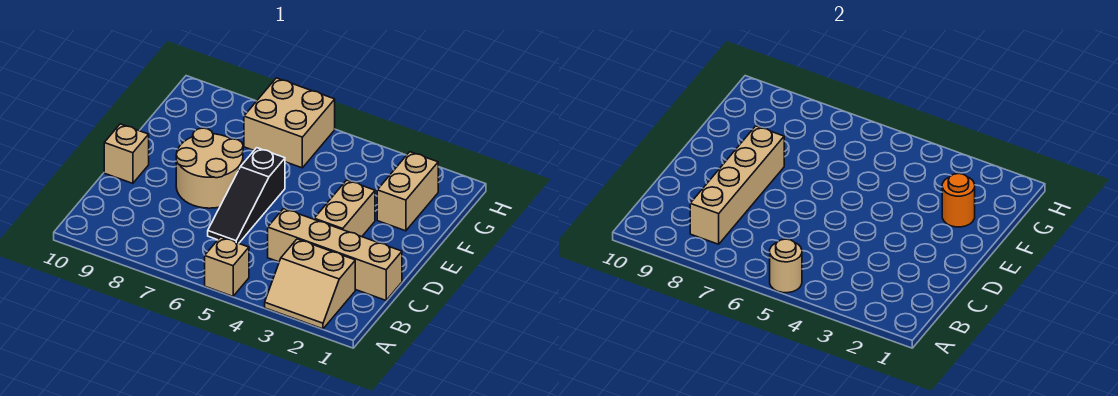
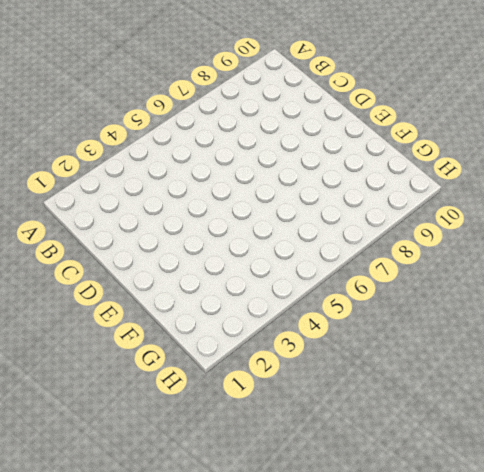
none -> tan slope A2:B3 level 1 top B
none -> tan brick A5 level 1
none -> tan brick C1:C4 level 1

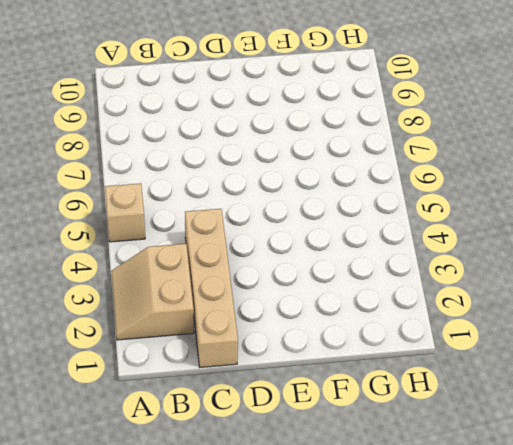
none -> black slope C6:E6 level 1 top E
none -> tan brick D3:E3 level 1
none -> tan round brick D7:E8 level 1

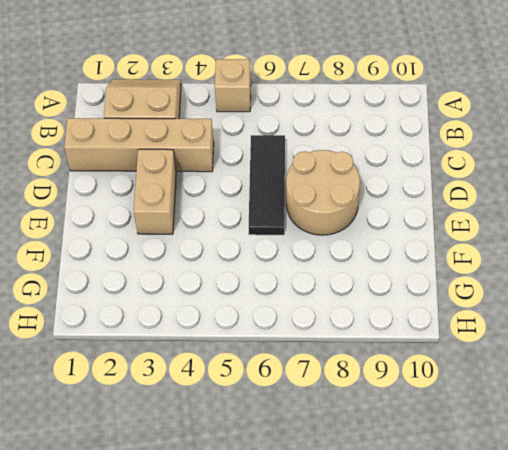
black tile C6:E6 level 1 -> black slope C6:E6 level 1 top E
none -> tan brick D10 level 1
none -> tan brick F2:G2 level 1
none -> tan brick G6:H7 level 1

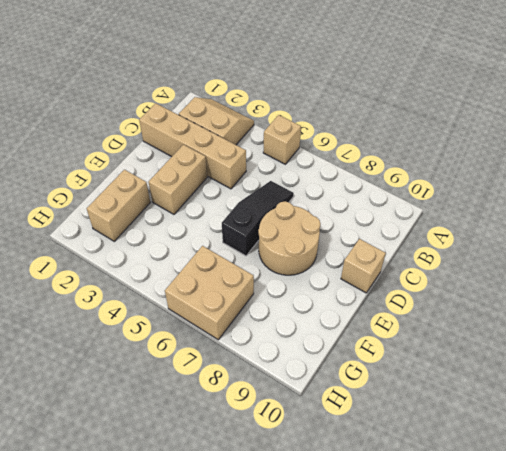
none -> tan round brick A5 level 2
none -> tan brick B8:E8 level 2
none -> orange round brick F2 level 2

